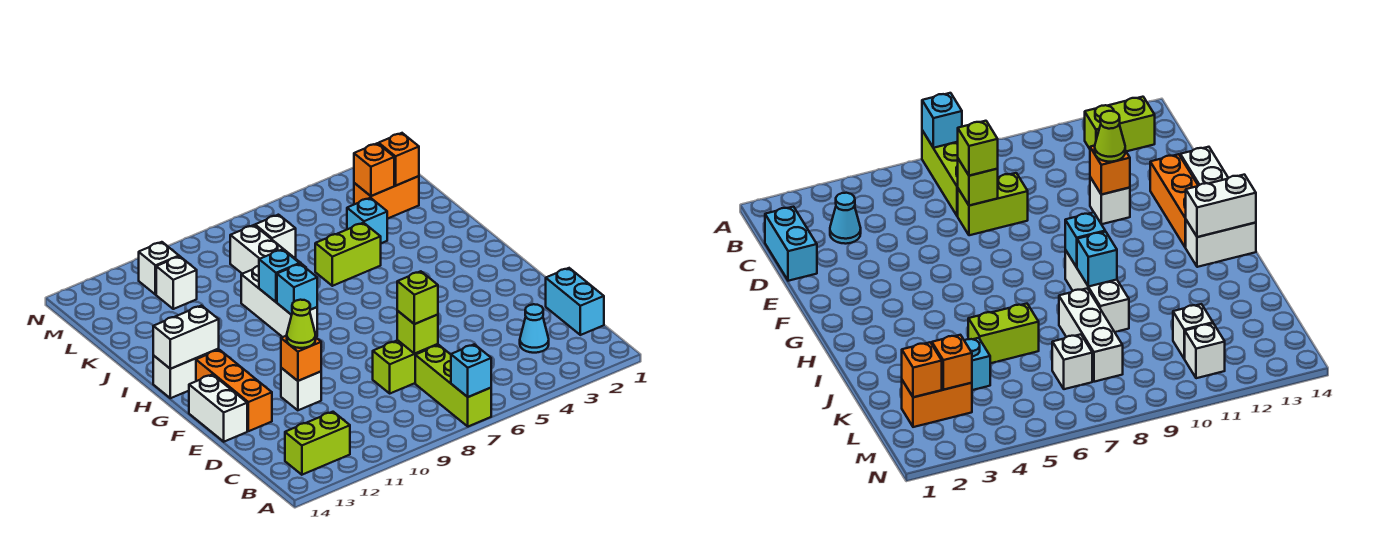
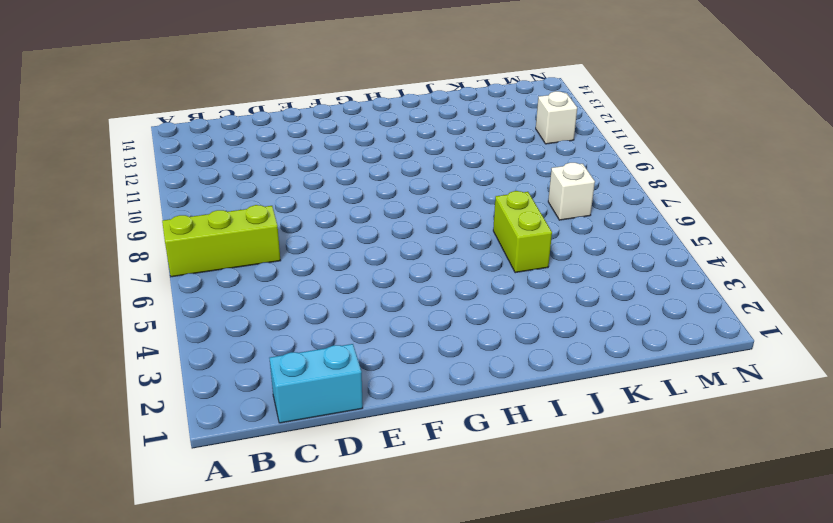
none -> lime brick B12:B13 level 1
none -> cyan cone C3 level 1
none -> lime brick D7:D8 level 1

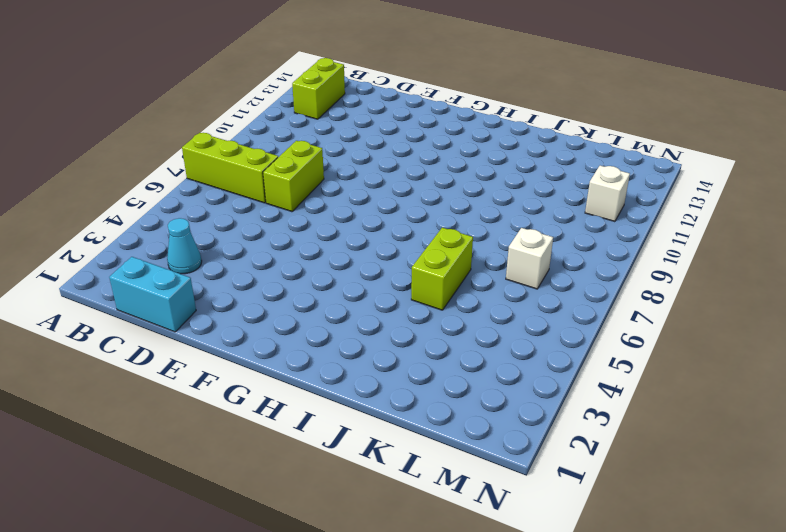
none -> white brick E11 level 1
none -> orange brick E13:G13 level 1
none -> white brick E14:F14 level 1

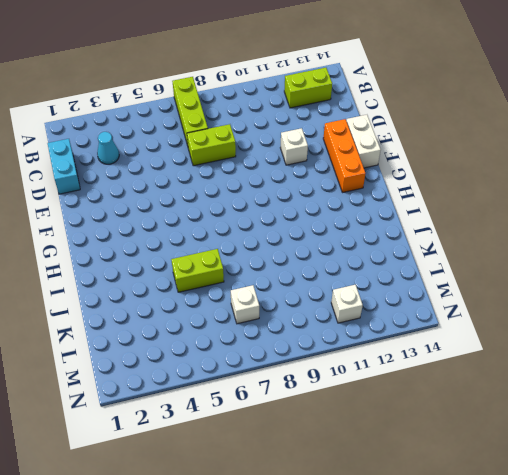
none -> white brick H9:J9 level 1
none -> white brick H13:H14 level 1
none -> white brick J8:L8 level 1

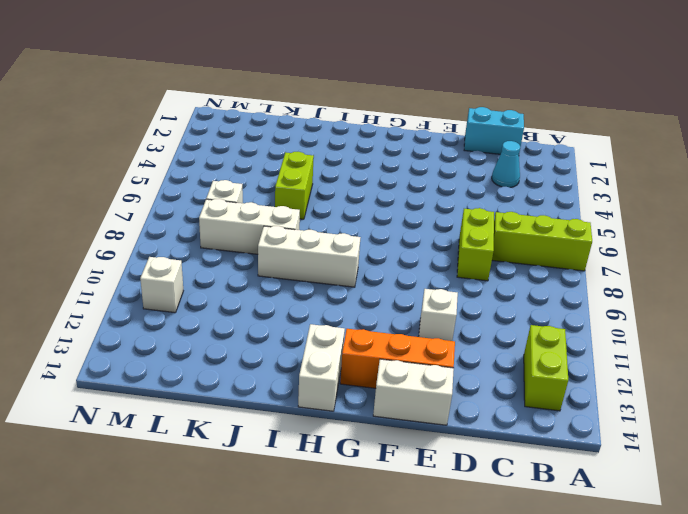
none -> cyan brick K4 level 1
none -> orange brick L2:L3 level 1
none -> white brick L11 level 1

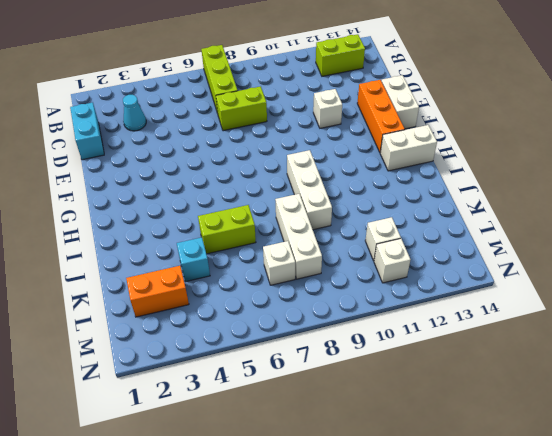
none -> cyan brick A7 level 2
none -> lime brick D7 level 2
none -> orange brick E11 level 2

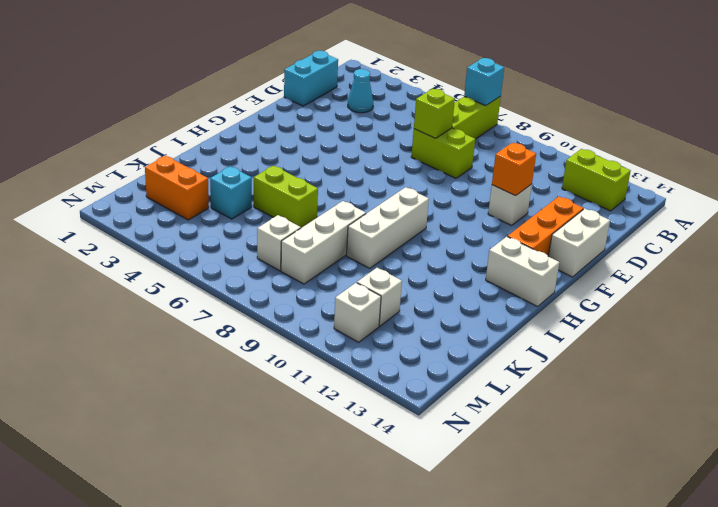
none -> cyan brick H9 level 2
none -> white brick H13:H14 level 2
none -> cyan brick I9 level 2

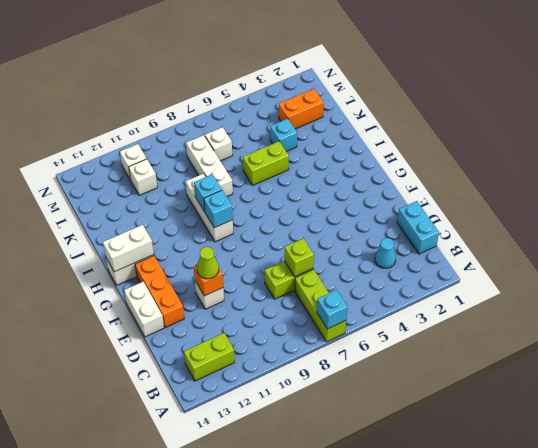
none -> orange brick L2 level 2
none -> orange brick L3 level 2
none -> lime brick D7 level 3

